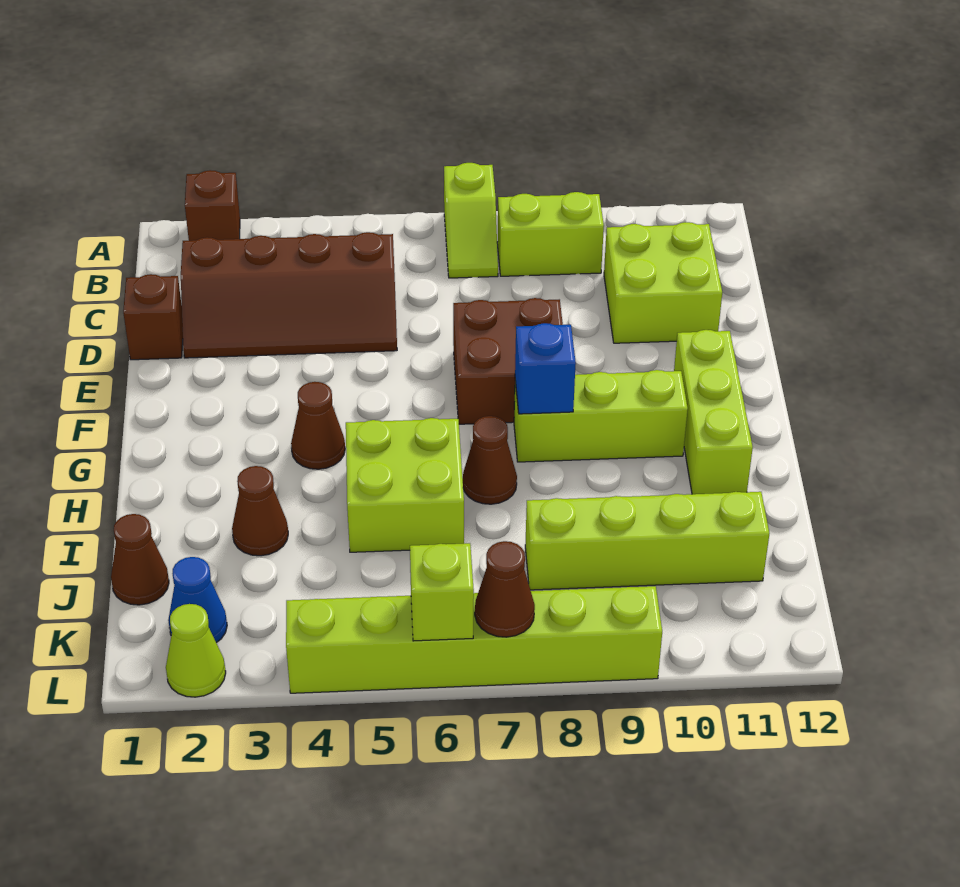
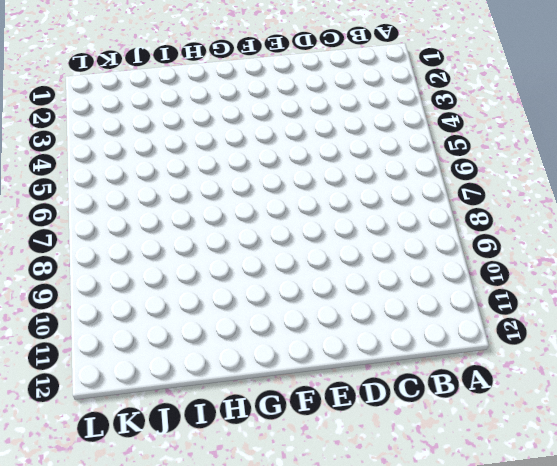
none -> brown brick A2 level 1
none -> lime slope A7:B7 level 1 top A
none -> lime brick B8:B9 level 1

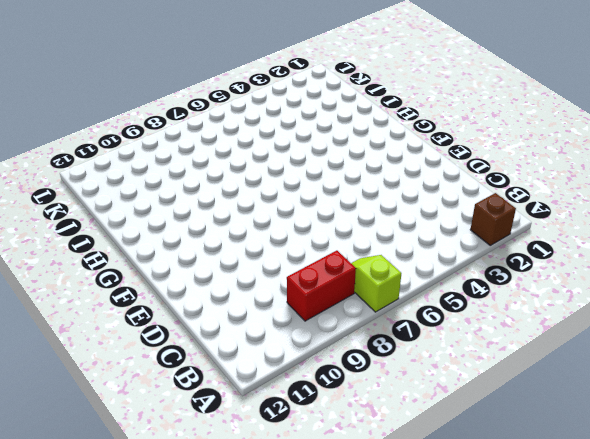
red brick B8:B9 level 1 -> lime brick B8:B9 level 1
none -> brown slope C2:D5 level 1 top C
none -> lime brick C10:D11 level 1
none -> brown brick D1 level 1

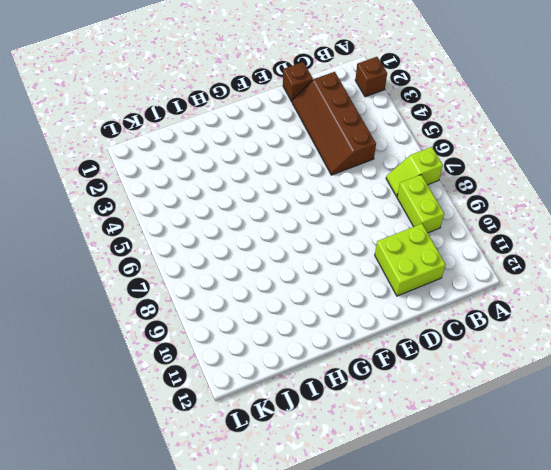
none -> brown brick E7:F8 level 1
none -> lime brick F11:H11 level 1
none -> brown cone G4 level 1

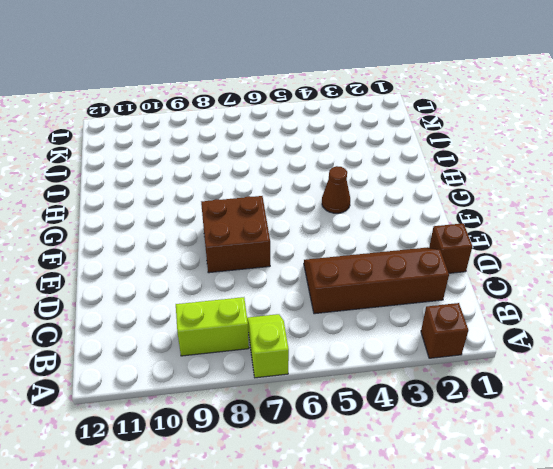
none -> lime brick C10:D11 level 1
none -> lime brick F11:H11 level 1
none -> lime brick G8:G10 level 1

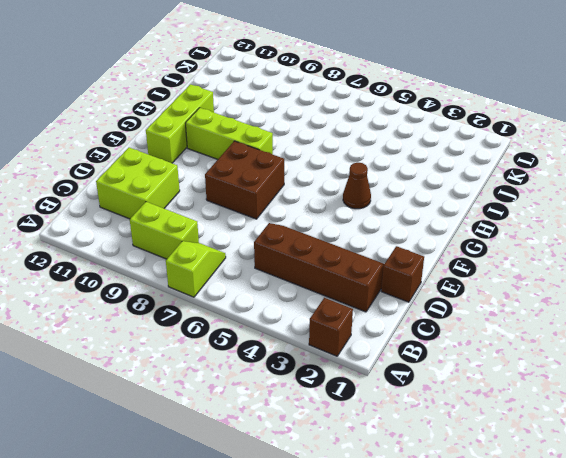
none -> lime brick H5:I6 level 1
none -> brown cone H7 level 1
none -> brown cone I3 level 1

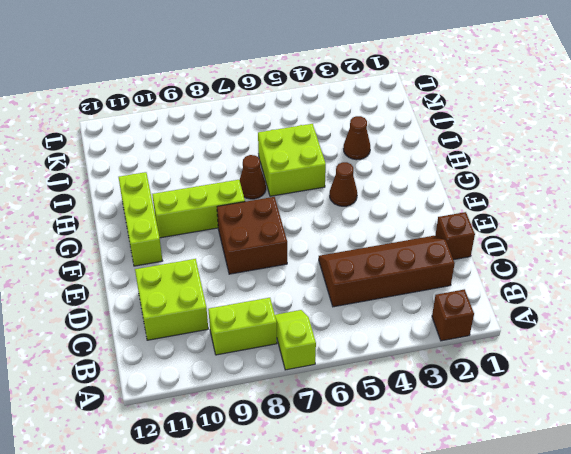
none -> brown cone J1 level 1
none -> lime brick J8:J11 level 1
none -> blue cone K2 level 1

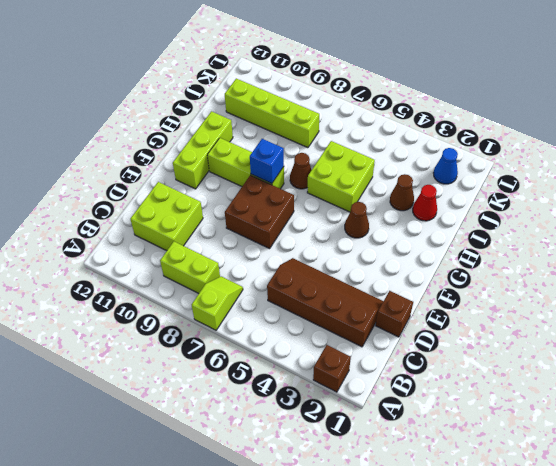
red cone I2 level 1 -> none
none -> brown cone J1 level 1
none -> lime cone L2 level 1
none -> lime brick L4:L9 level 1

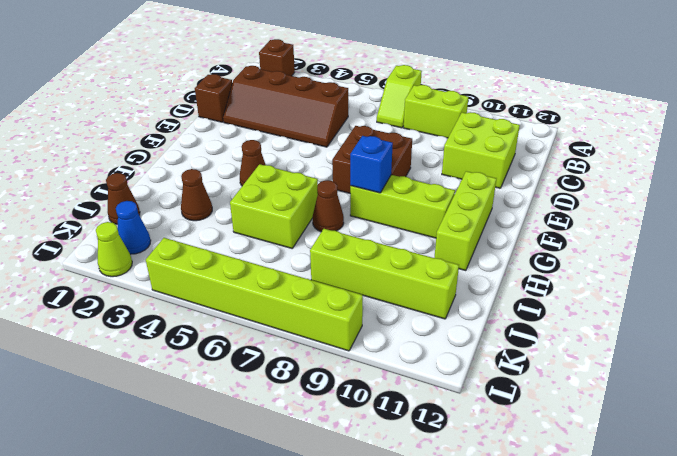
none -> lime brick L6 level 2
none -> brown cone L7 level 2

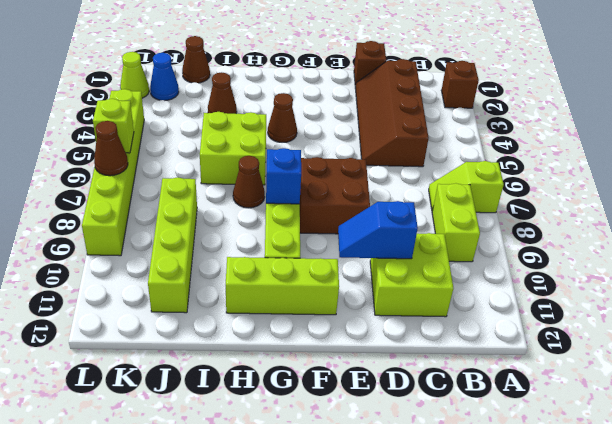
blue slope D10:E10 level 2 top D -> none

